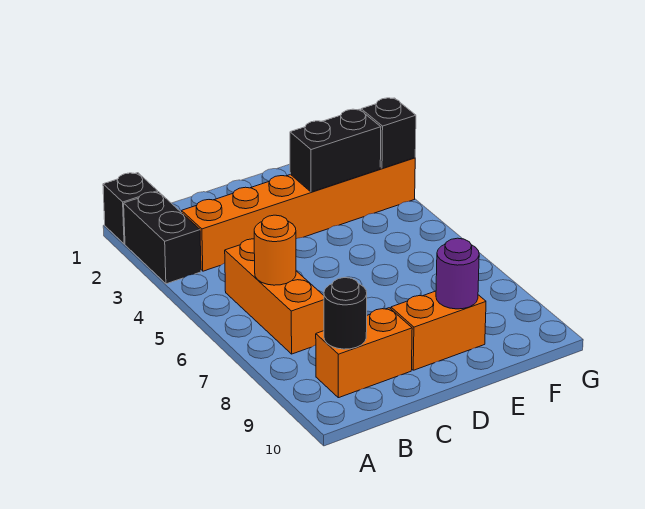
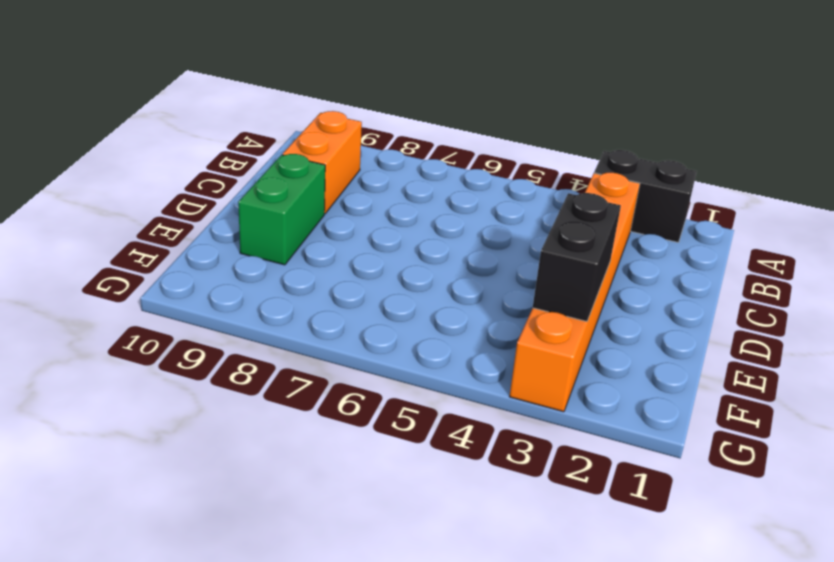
green brick D9:E9 level 1 -> orange brick D9:E9 level 1
none -> black brick A1 level 1
none -> orange brick B5:B7 level 1

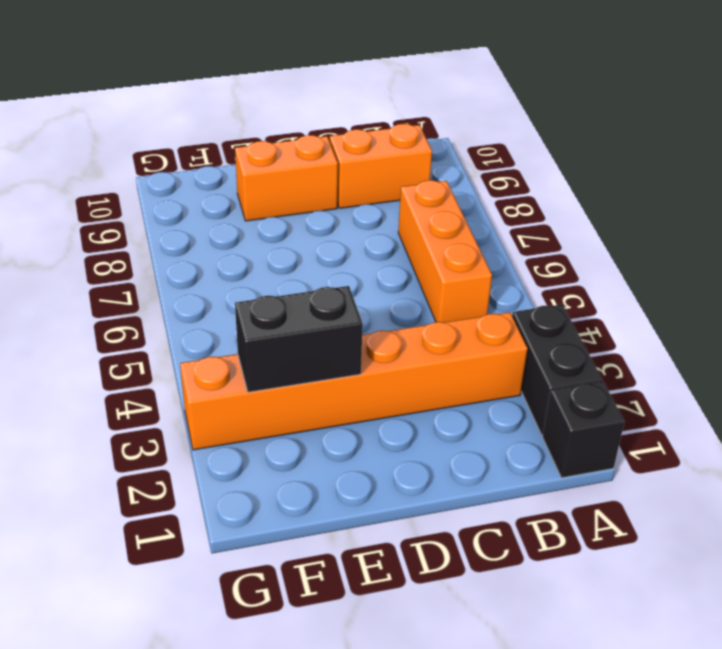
none -> orange round brick B6 level 2
none -> black round brick B9 level 2

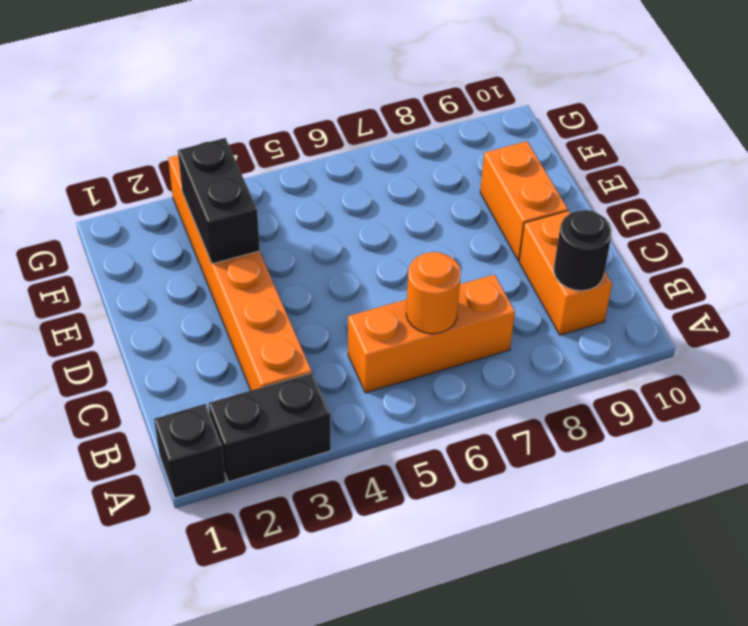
none -> purple round brick E9 level 2
none -> black brick G3 level 2

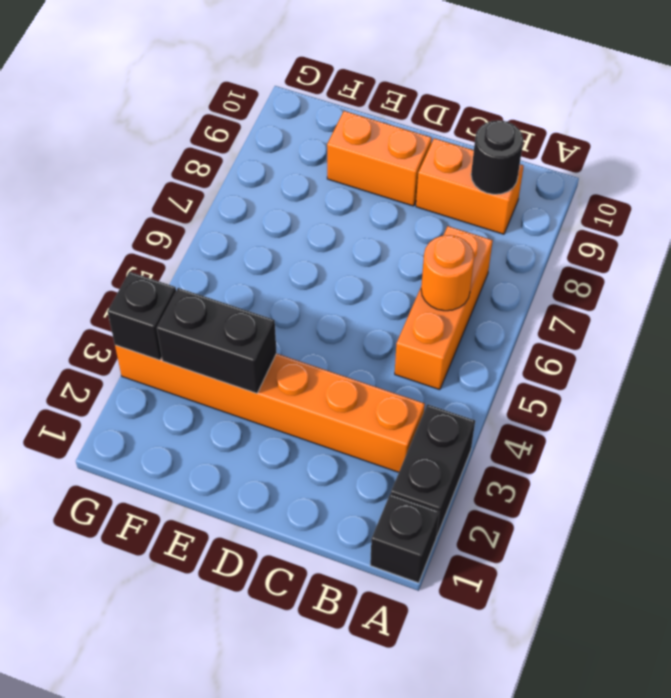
none -> purple round brick E9 level 2

